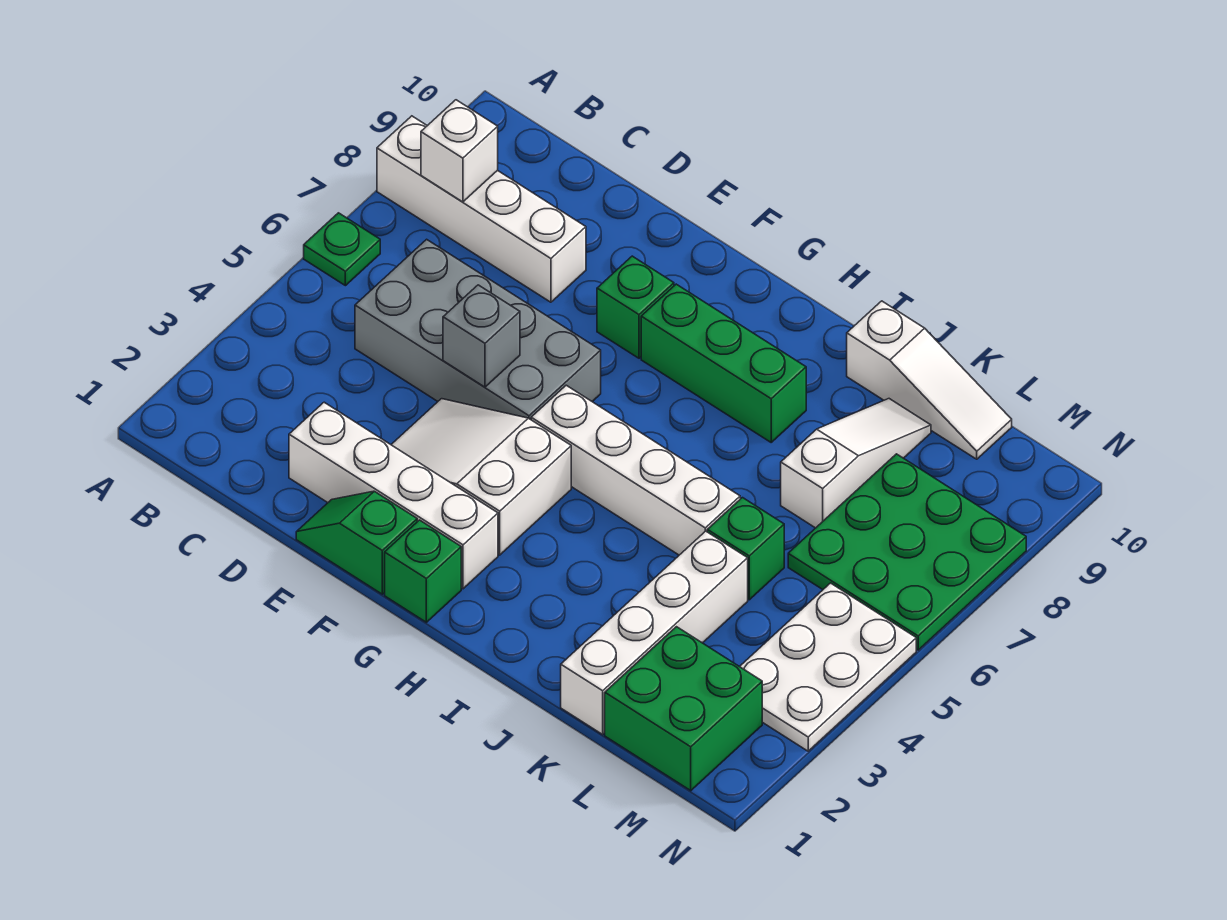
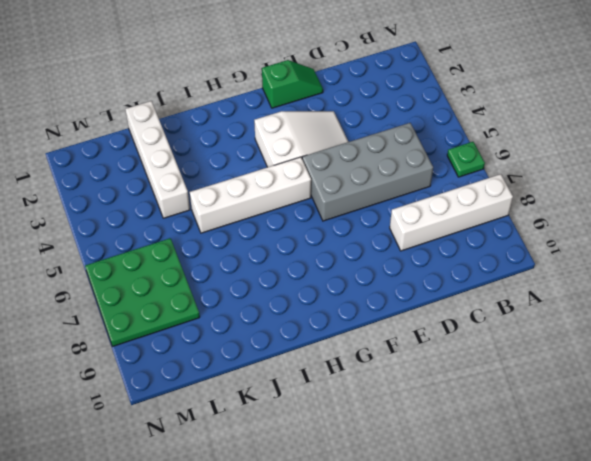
none -> white brick D2:G2 level 1
none -> green brick F8 level 1
none -> green brick G1 level 1

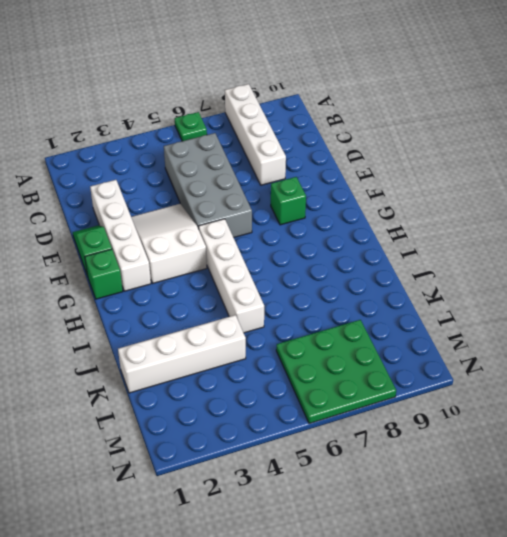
none -> green brick G8:I8 level 1
none -> white slope J10:L10 level 1 top J
none -> green brick K5 level 1

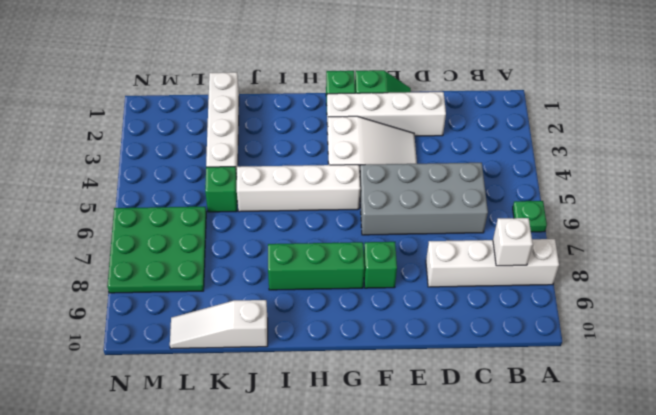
none -> white slope K7:K9 level 1 top 7
none -> green brick L1:M2 level 1
none -> white plate M3:N5 level 1

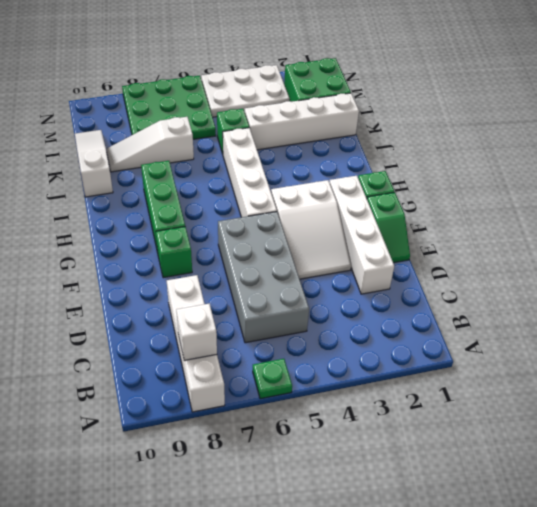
none -> grey brick E5 level 2

